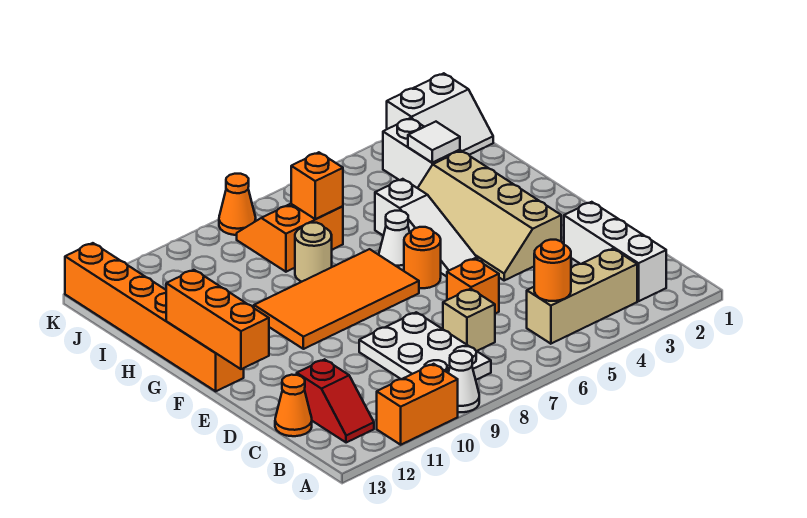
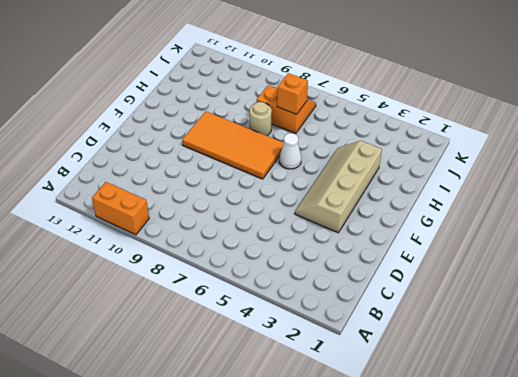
none -> white cone A9 level 1
none -> white brick B2:D2 level 1
none -> tan brick B3:B5 level 1

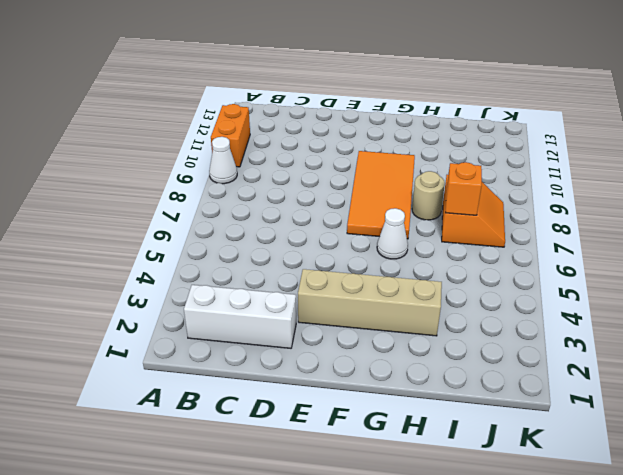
none -> tan brick B3:B5 level 1
none -> white plate B8:D9 level 1
none -> red slope B12:C12 level 1 top C

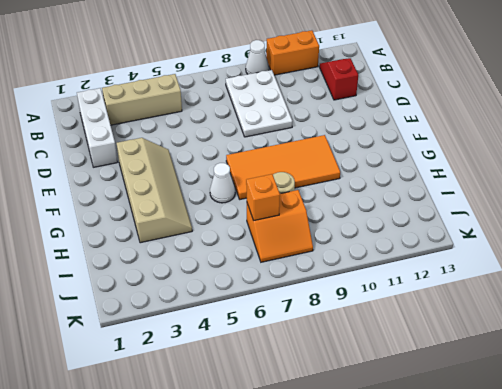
none -> tan brick C7 level 1
none -> orange cone C13 level 1
none -> orange brick D6 level 1

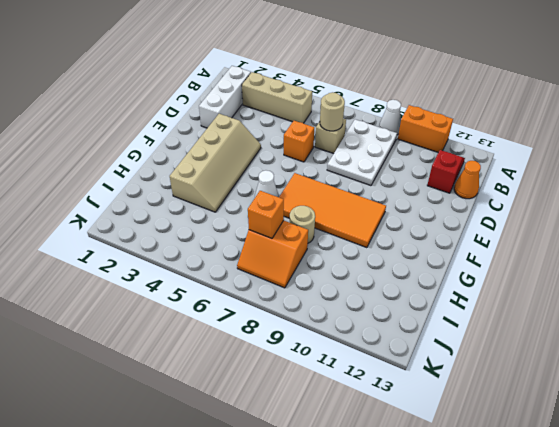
tan round brick C7 level 2 -> none
none -> white slope F5:H5 level 1 top H
none -> orange round brick F6 level 1
none -> orange brick F13:K13 level 1

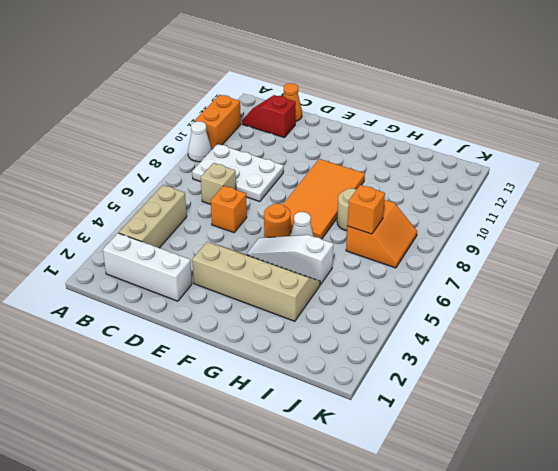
none -> orange brick F13:K13 level 1
none -> white brick I3:J3 level 1
none -> white slope J1:K2 level 1 top K

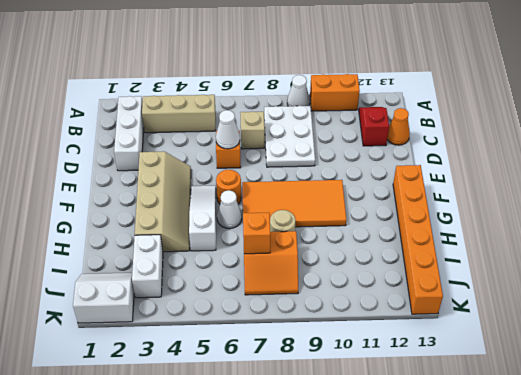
white cone D6 level 2 -> none
none -> orange cone K8 level 1
none -> orange round brick B5 level 2
none -> orange brick E13:G13 level 2

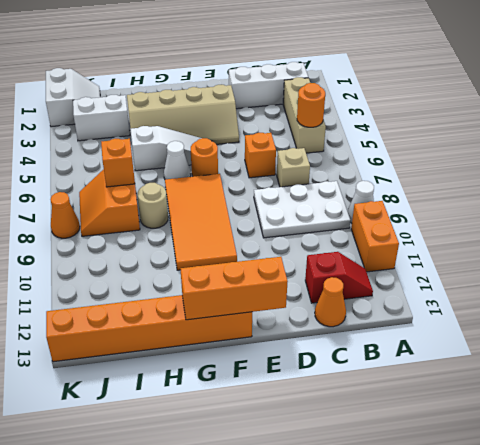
none -> white tile I3 level 2

